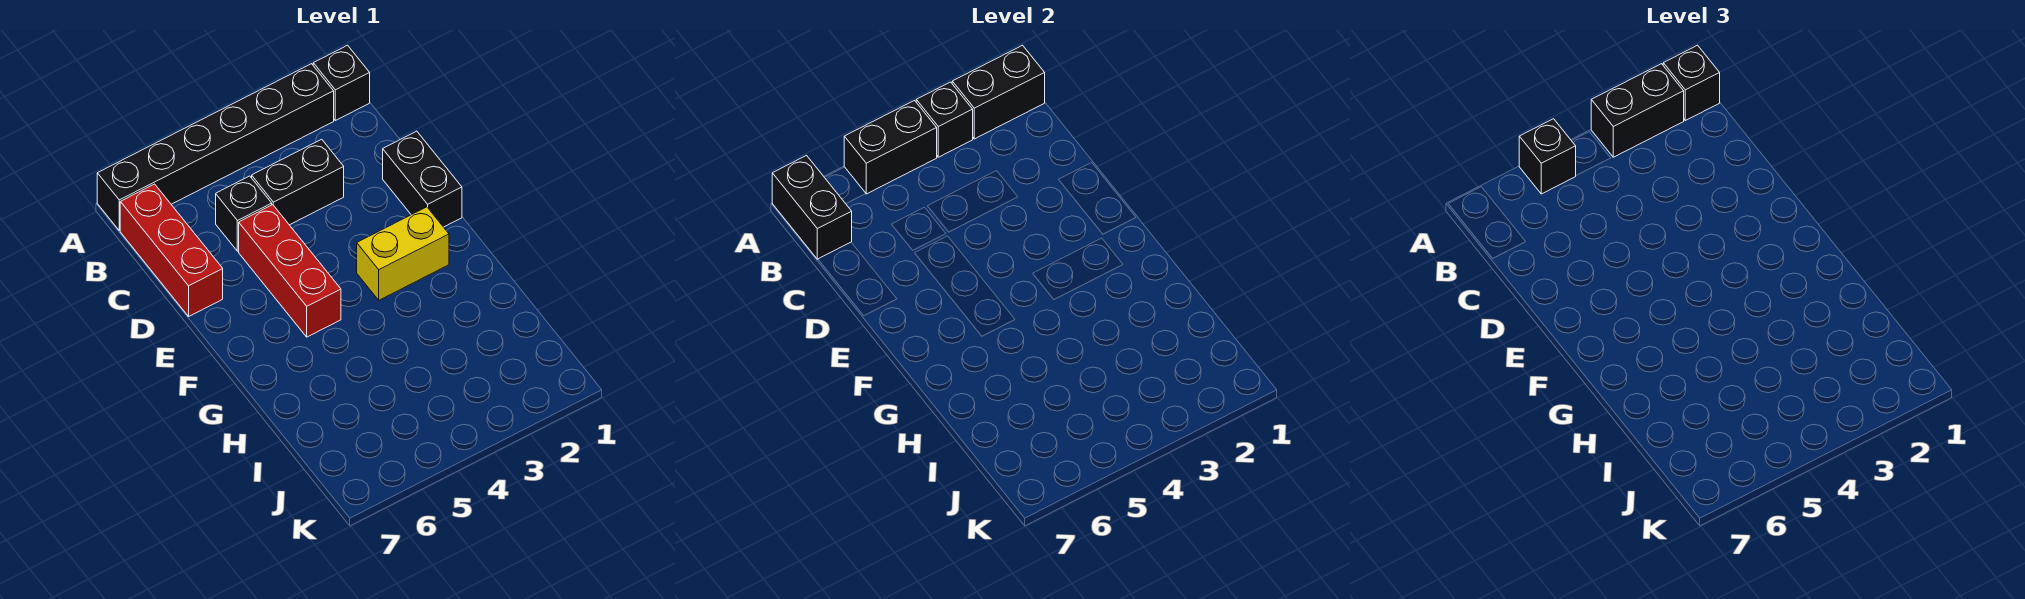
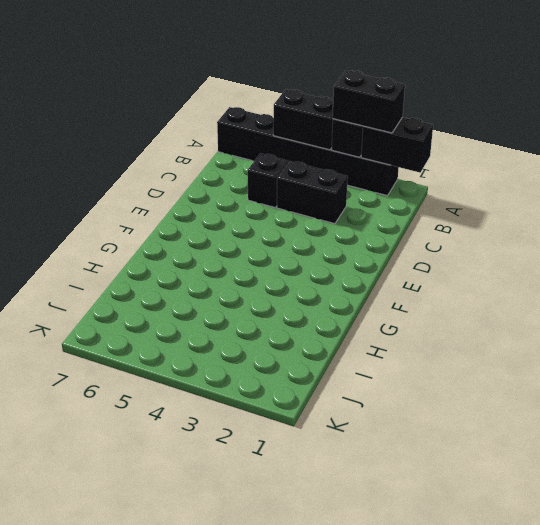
none -> black brick A1 level 1
none -> red brick B7:D7 level 1
none -> black brick D1:E1 level 1

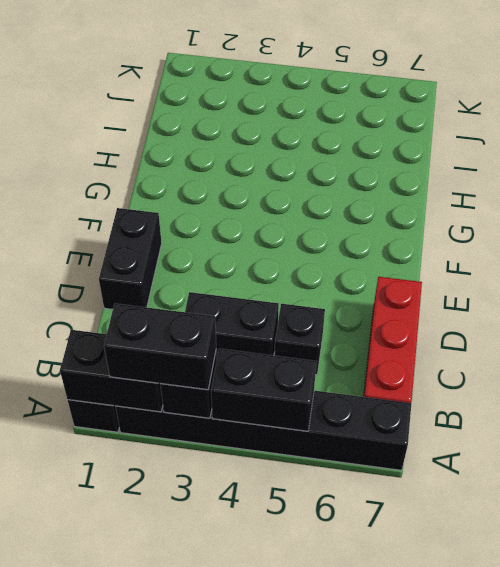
none -> red brick D5:F5 level 1
none -> yellow brick F2:F3 level 1
none -> black brick A7:B7 level 2

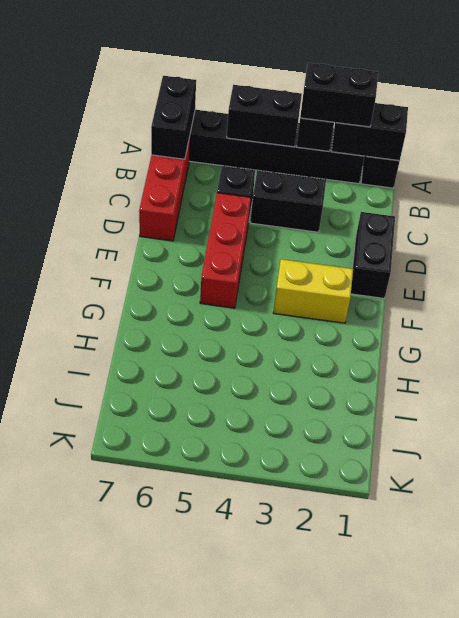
none -> black brick A1 level 3
none -> black brick A5 level 3

